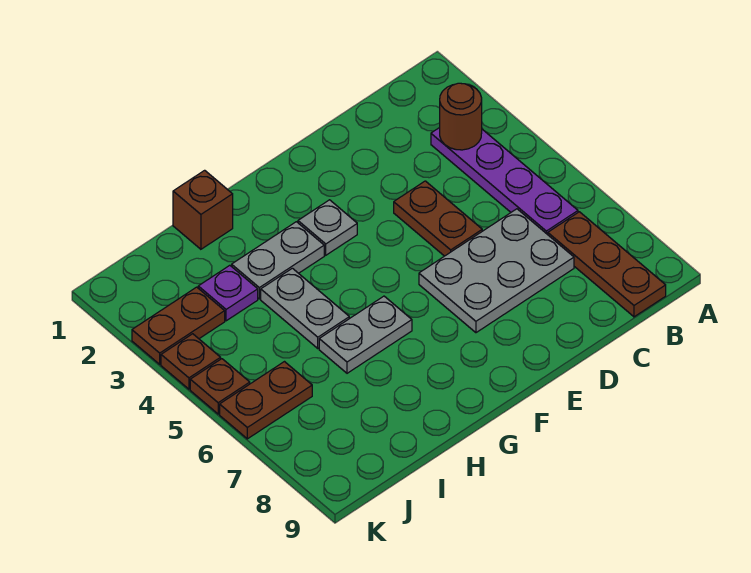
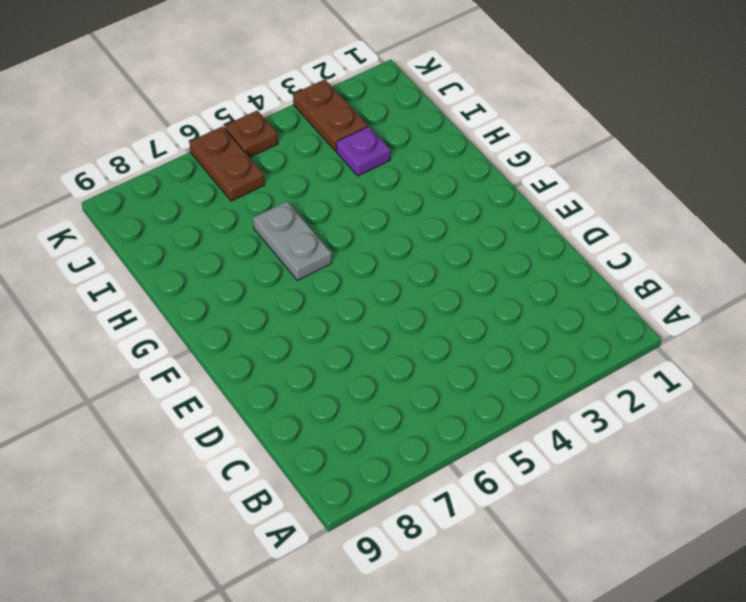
none -> purple plate B3:B6 level 1
none -> brown plate B7:B9 level 1
none -> grey plate C6:E7 level 1

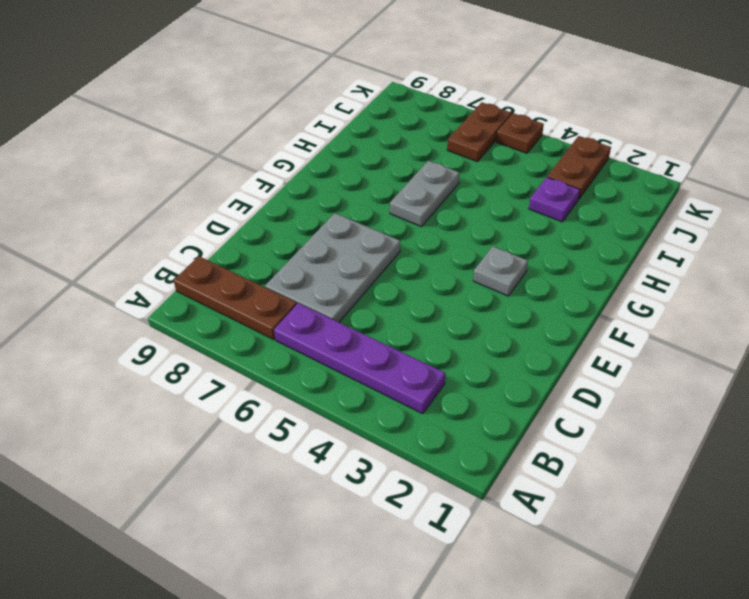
none -> brown plate D4:D5 level 1
none -> grey plate G3:H3 level 1
none -> brown brick H1 level 1

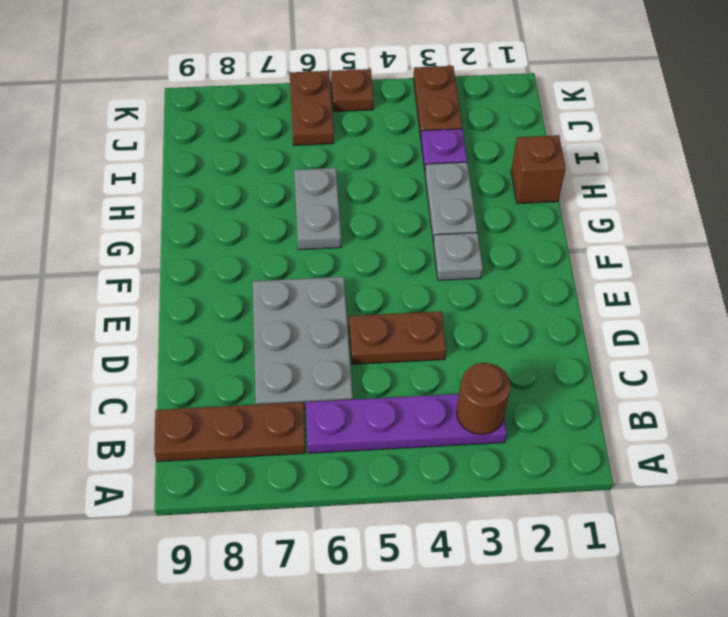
none -> grey plate H4:H5 level 1
none -> brown plate K4 level 1

